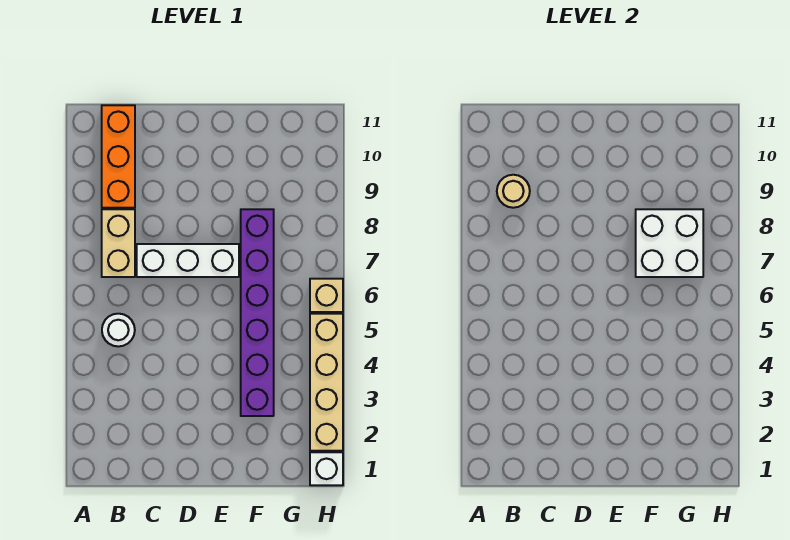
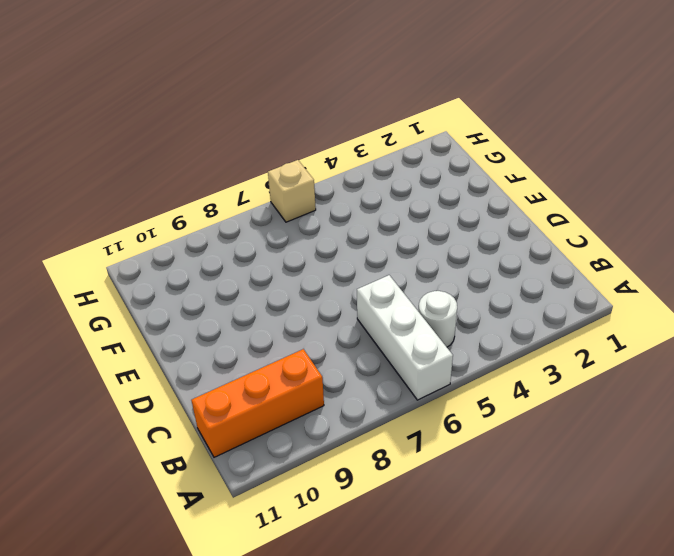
white brick A6:C6 level 1 -> white brick C7:E7 level 1
none -> tan brick B7:B8 level 1
none -> purple brick F3:F8 level 1

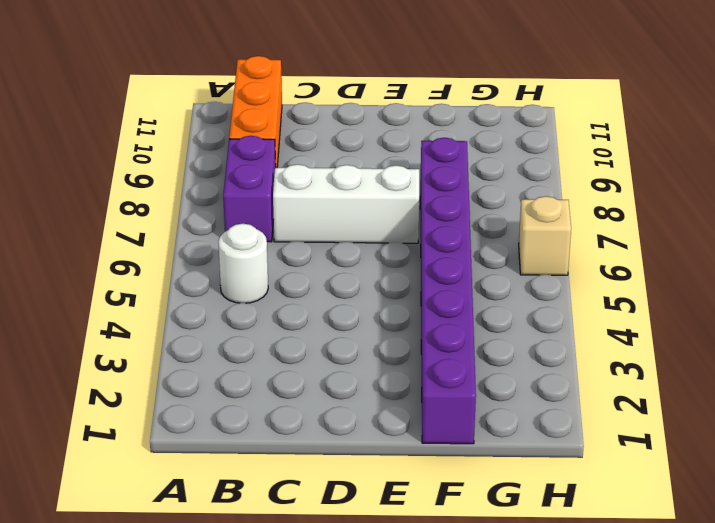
purple brick B7:B8 level 1 -> tan brick B7:B8 level 1
purple brick F1:F8 level 1 -> purple brick F3:F8 level 1
none -> white brick H1 level 1
none -> tan brick H2:H5 level 1

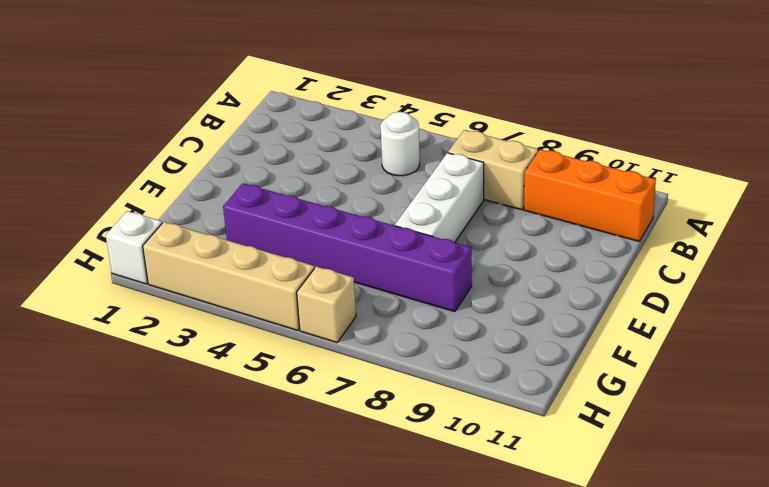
none -> tan round brick B9 level 2
none -> white brick F7:G8 level 2

